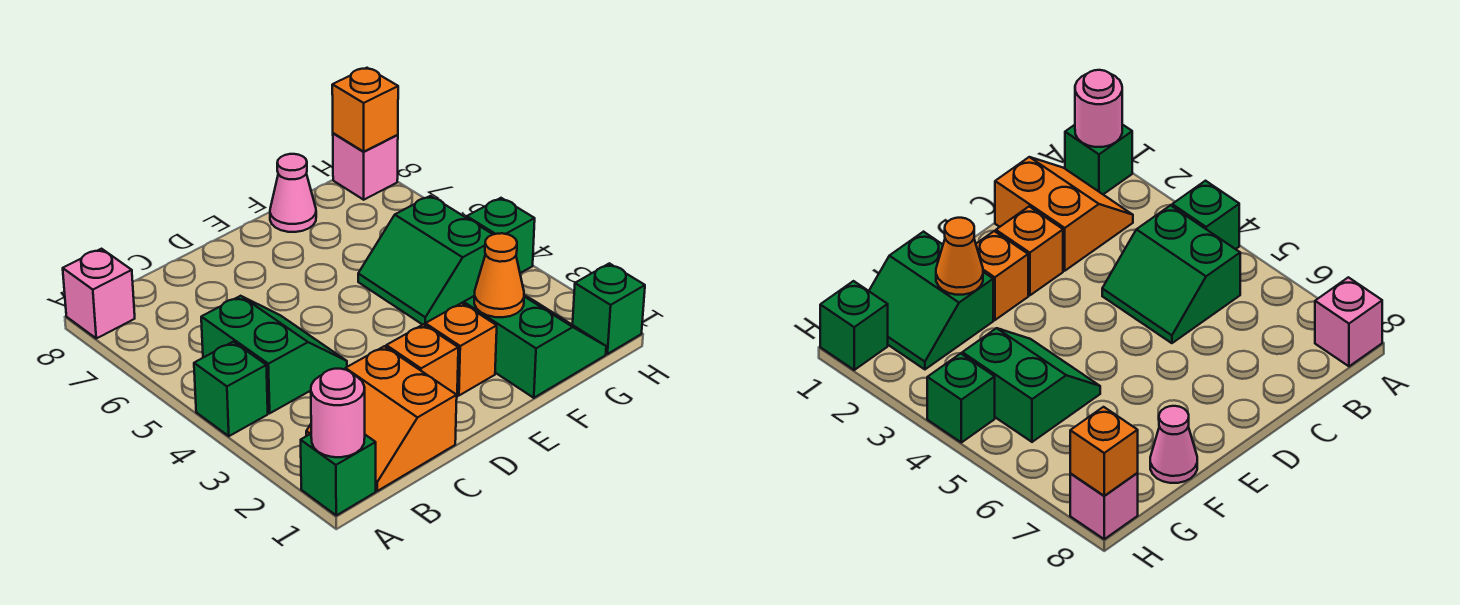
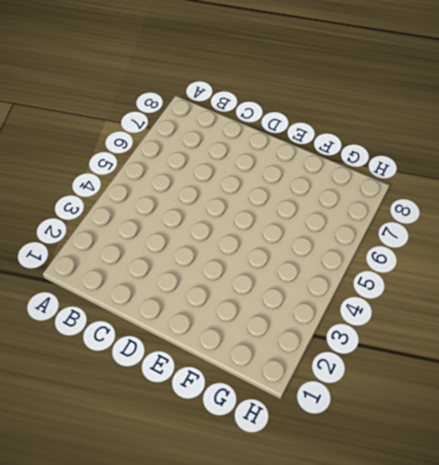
none -> green brick A1 level 1
none -> green brick A4 level 1
none -> pink brick A8 level 1

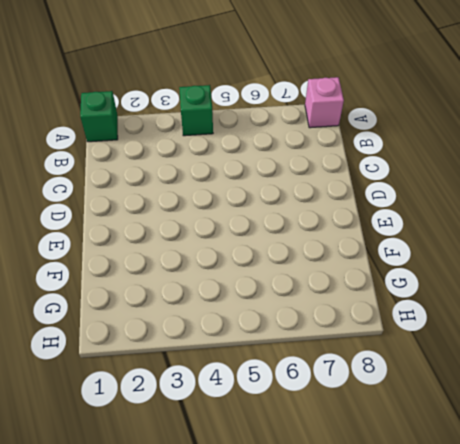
none -> orange slope B1:C2 level 1 top C
none -> green slope B4:C5 level 1 top B
none -> orange brick D2 level 1

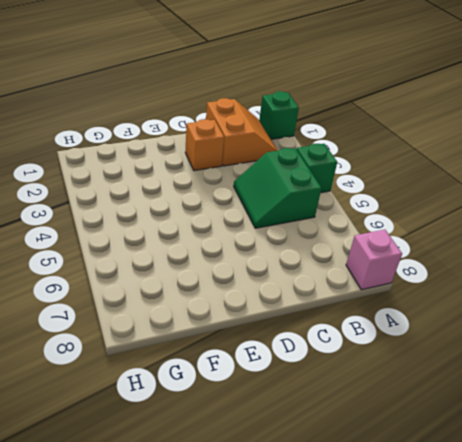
none -> orange brick E2 level 1
none -> green slope F1:G2 level 1 top F
none -> green slope F4:G5 level 1 top G

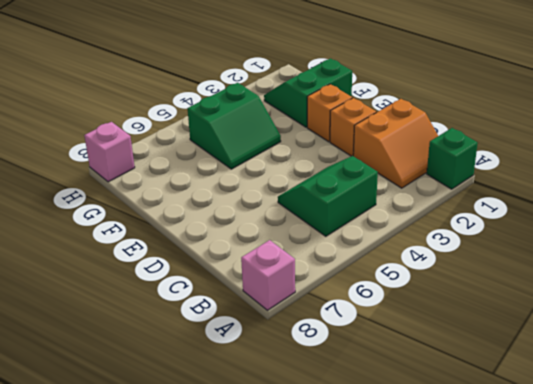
none -> green brick A4 level 1
none -> pink cone F8 level 1
none -> green brick H1 level 1

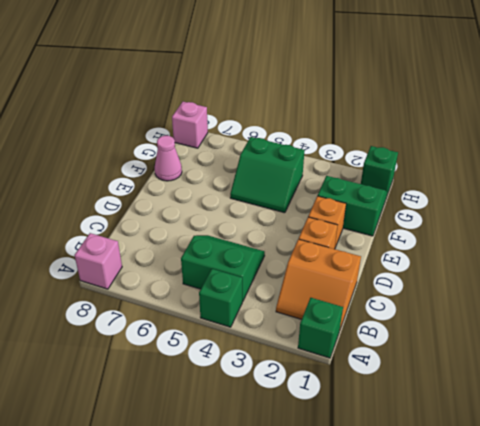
none -> green brick H4 level 1
none -> pink round brick A1 level 2
none -> orange cone F2 level 2

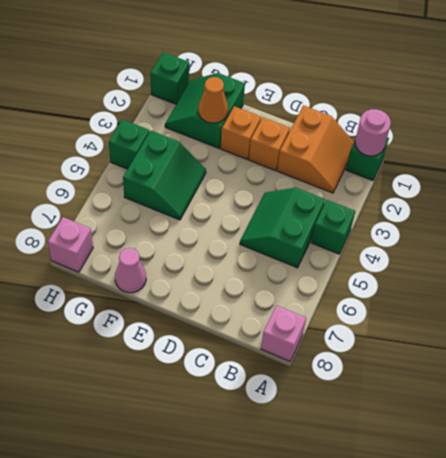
none -> orange brick H8 level 2

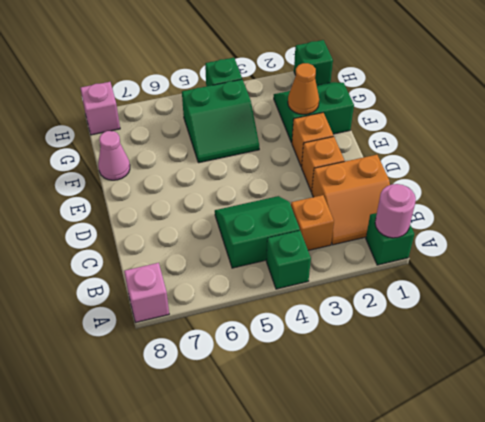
orange brick B3 level 1 -> orange brick H8 level 2

